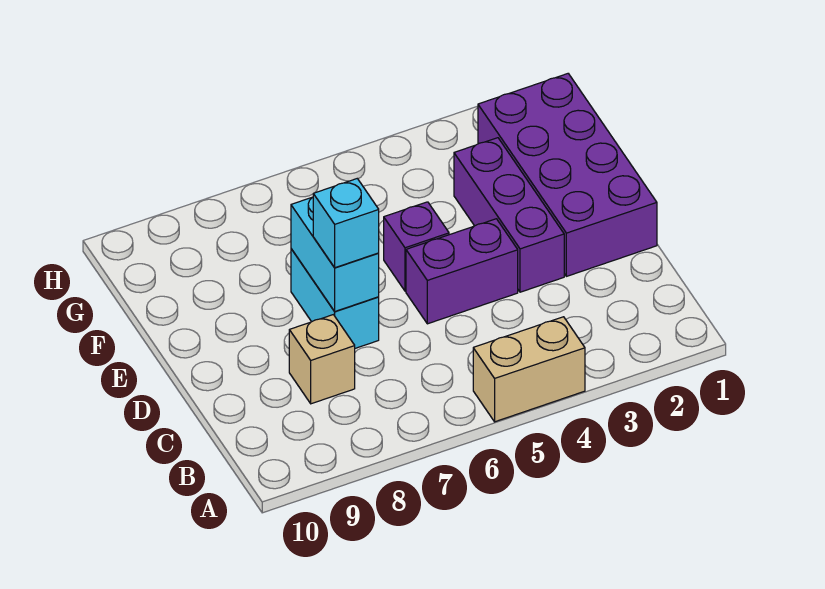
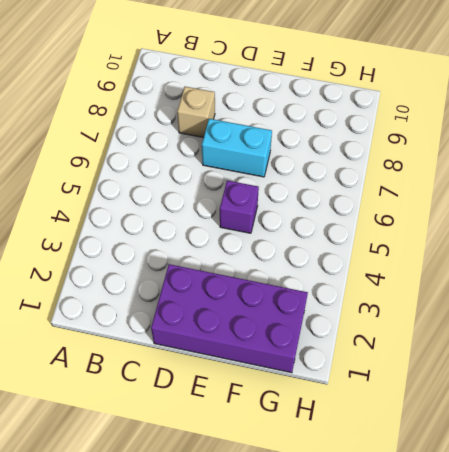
none -> tan brick A4:A5 level 1
none -> purple brick D3:F3 level 1

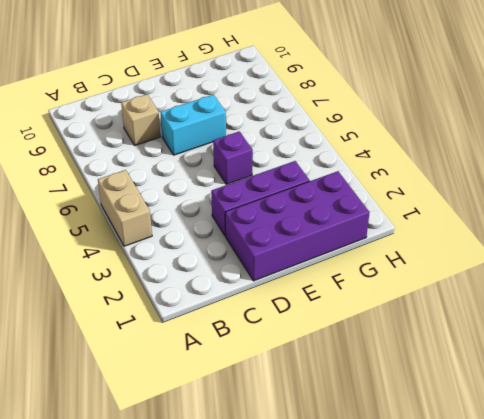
none -> purple brick D4:D5 level 1
none -> cyan brick D7:E7 level 2

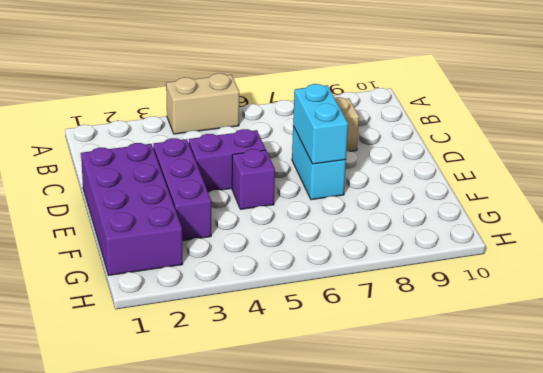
none -> cyan brick D7 level 3

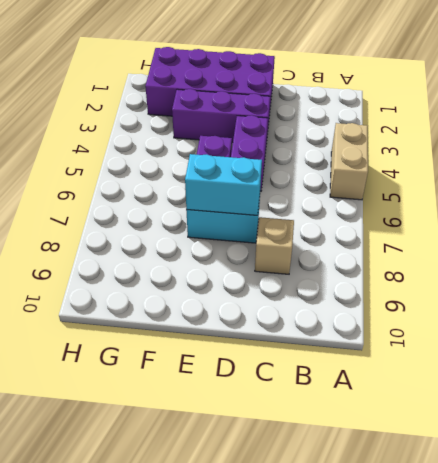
none -> cyan brick D7 level 3

